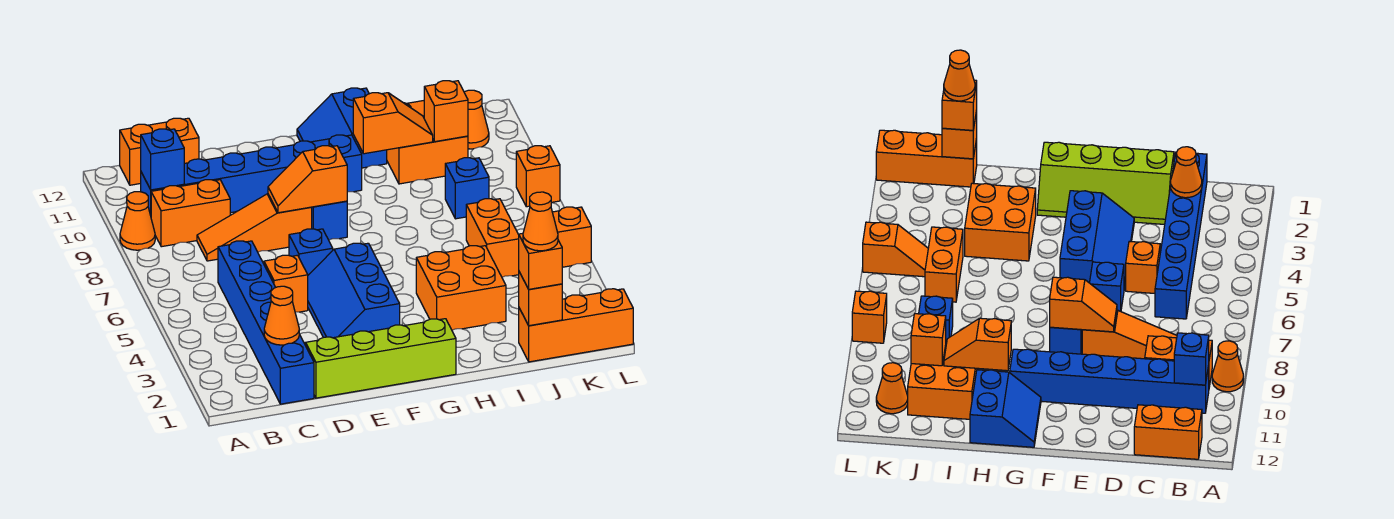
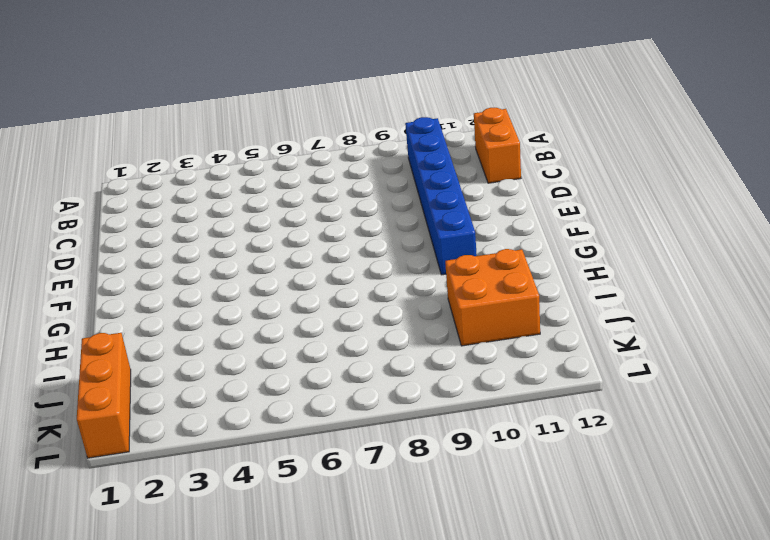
none -> orange cone A9 level 1
none -> orange brick B9:C9 level 1
none -> blue brick C1:C6 level 1

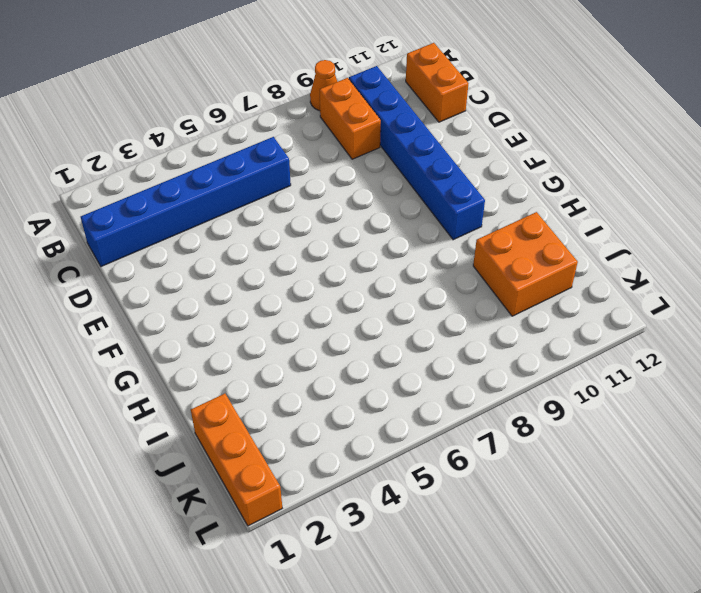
none -> orange slope C8:E8 level 1 top E
none -> lime slope D1:G2 level 1 top 1
none -> orange brick D5 level 1

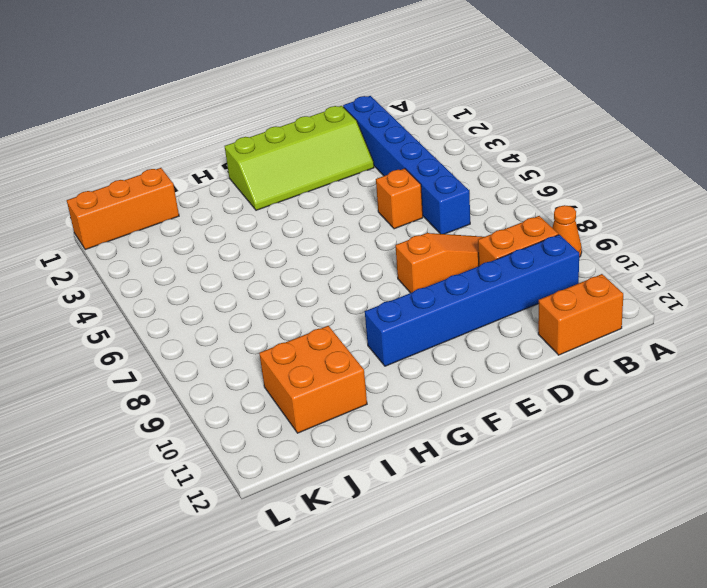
none -> blue slope E3:F5 level 1 top F
none -> blue brick E6 level 1
none -> blue brick F8 level 1

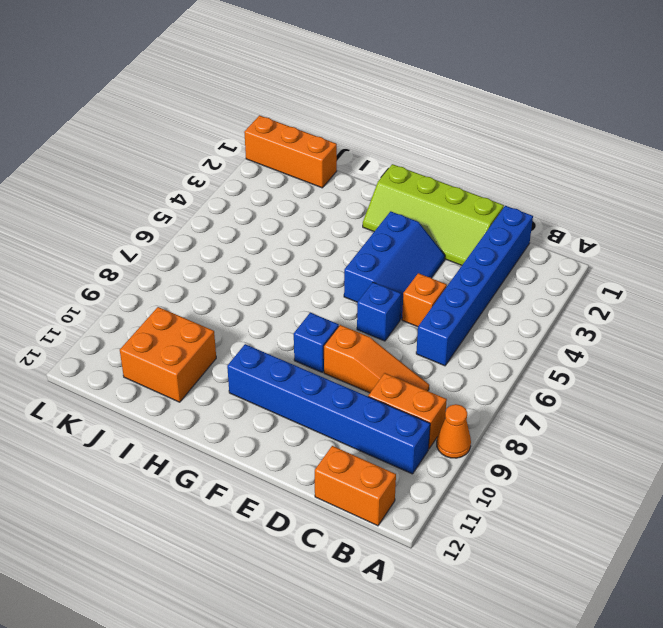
none -> blue slope G11:H12 level 1 top H
none -> orange brick H3:I4 level 1
none -> orange brick J5:J6 level 1

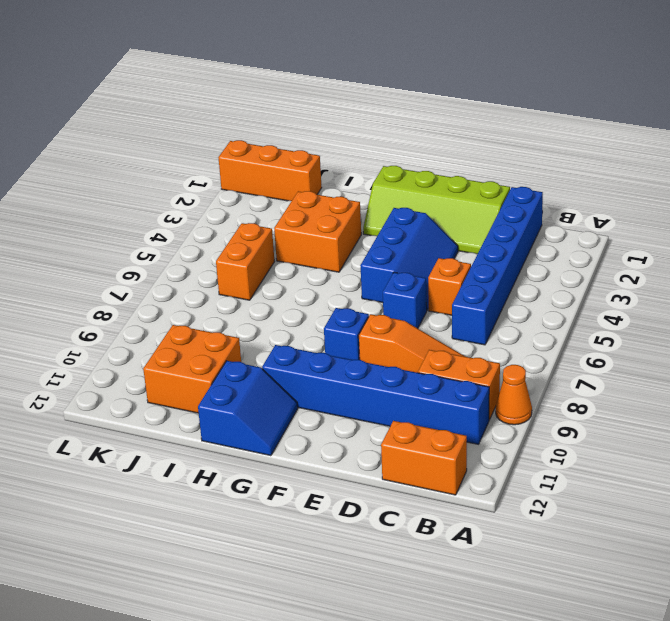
none -> blue brick J8 level 1
none -> orange slope K5:L5 level 1 top L
none -> orange cone K11 level 1

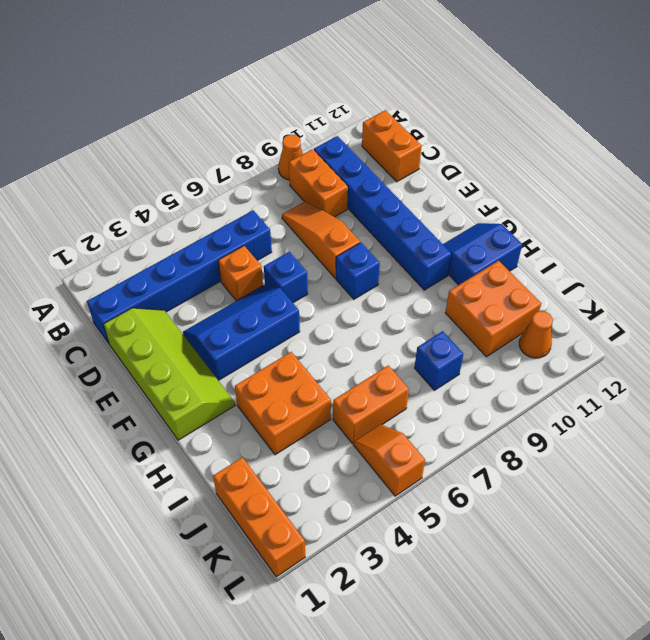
none -> orange brick L8 level 1
none -> blue brick B10 level 2
none -> orange cone C2 level 2

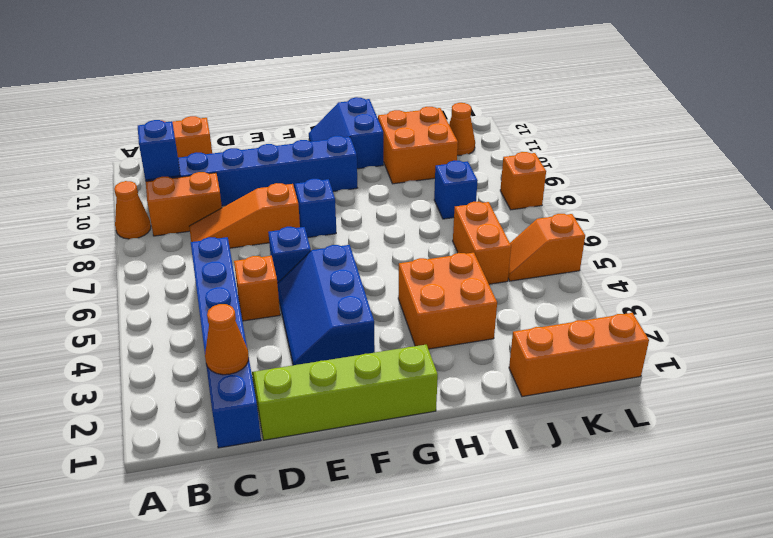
none -> orange slope E8:F8 level 2 top F
none -> orange slope H10:I10 level 2 top H
none -> orange brick J1 level 2

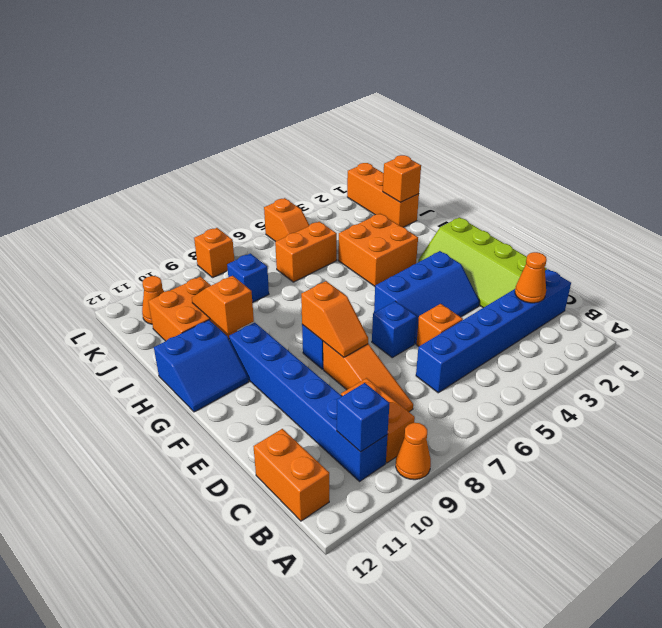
none -> orange brick J10 level 2
none -> orange brick J1 level 3
none -> orange cone J1 level 4

